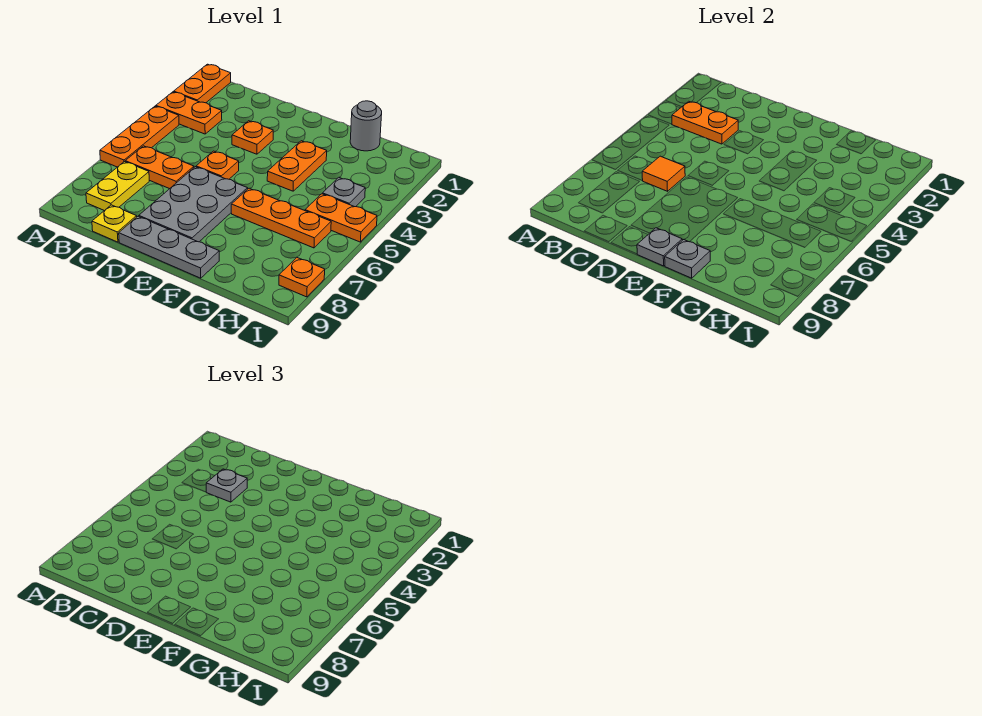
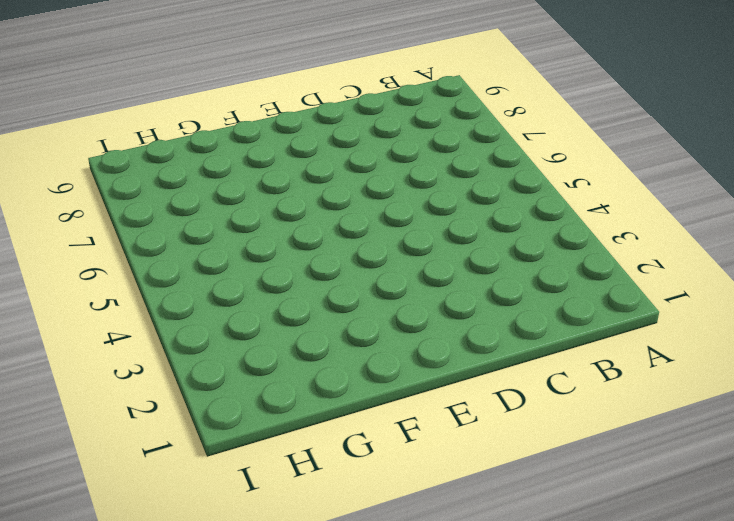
none -> orange plate A1:A2 level 1
none -> orange plate A3:B3 level 1
none -> orange plate A4:A6 level 1

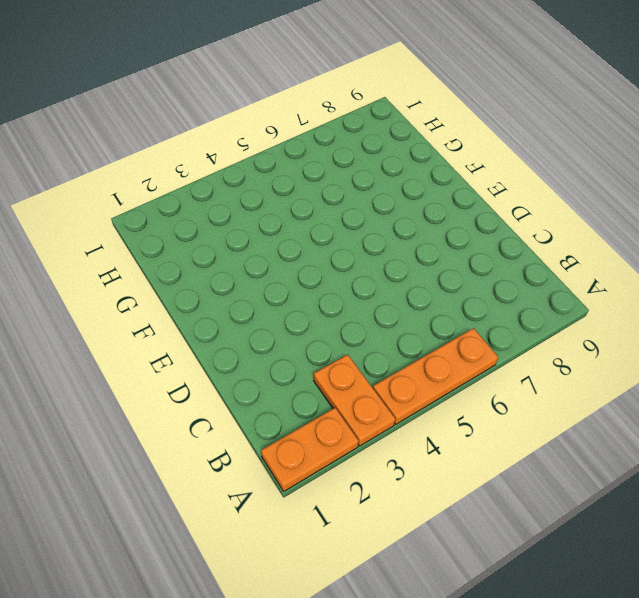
none -> orange plate B6:C6 level 1
none -> yellow plate B7:B8 level 1
none -> yellow plate C9 level 1

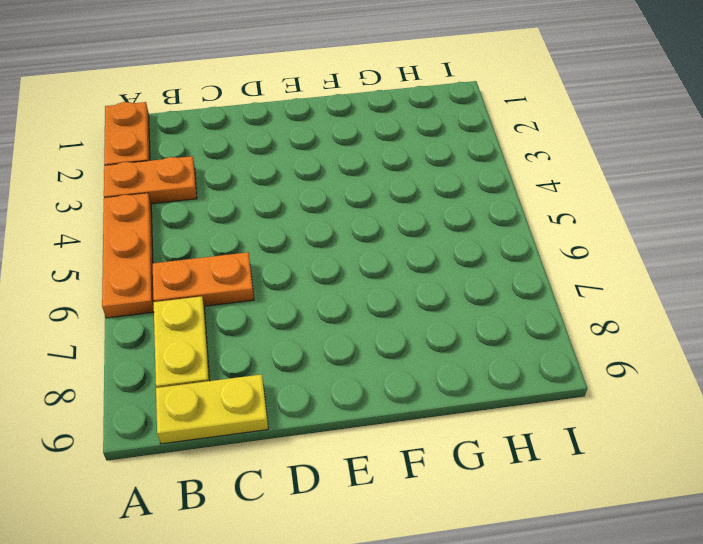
yellow plate B9:C9 level 1 -> yellow plate C9 level 1
none -> orange plate D3 level 1
none -> orange plate D5 level 1
none -> grey plate D6:E8 level 1

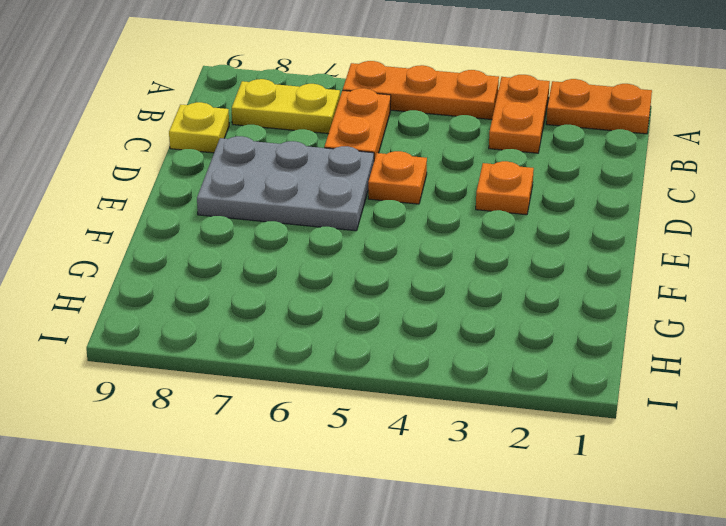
none -> grey plate D9:F9 level 1
none -> orange plate F3:F4 level 1
none -> orange plate F6:H6 level 1

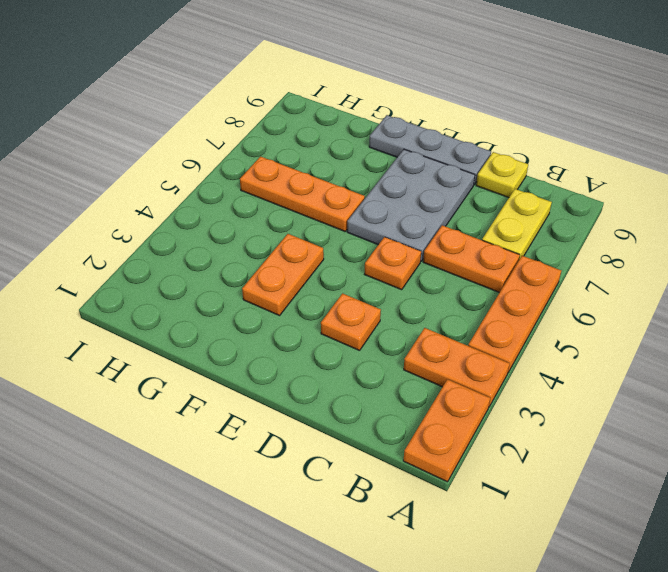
none -> grey round brick G1 level 1
none -> grey plate H4 level 1
none -> orange plate H5:I5 level 1

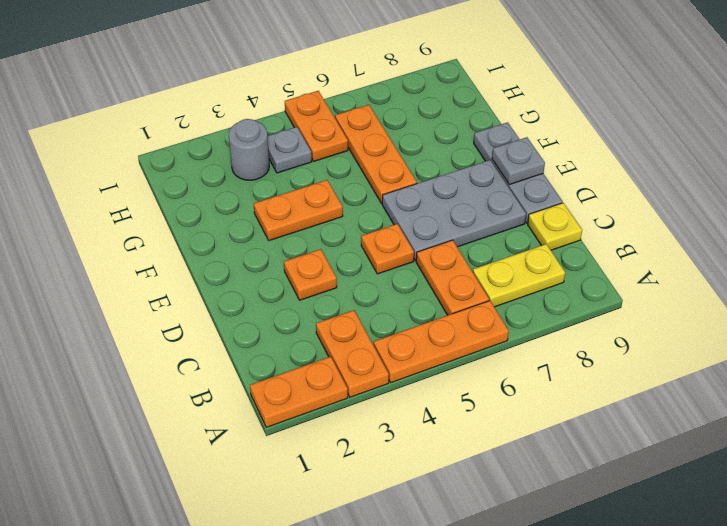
grey round brick H3 level 1 -> grey round brick G1 level 1
none -> orange plate I8 level 1
none -> orange plate B3:C3 level 2
none -> orange tile C6 level 2

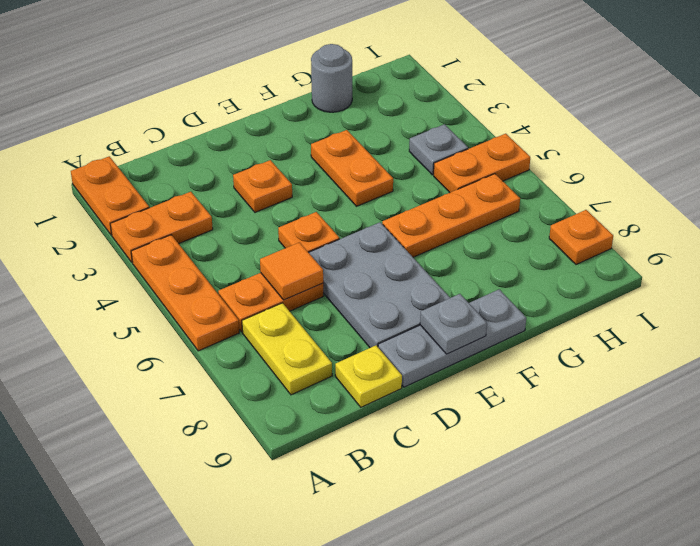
none -> orange plate B3:C3 level 2
none -> grey plate F9 level 2
none -> grey plate C3 level 3

